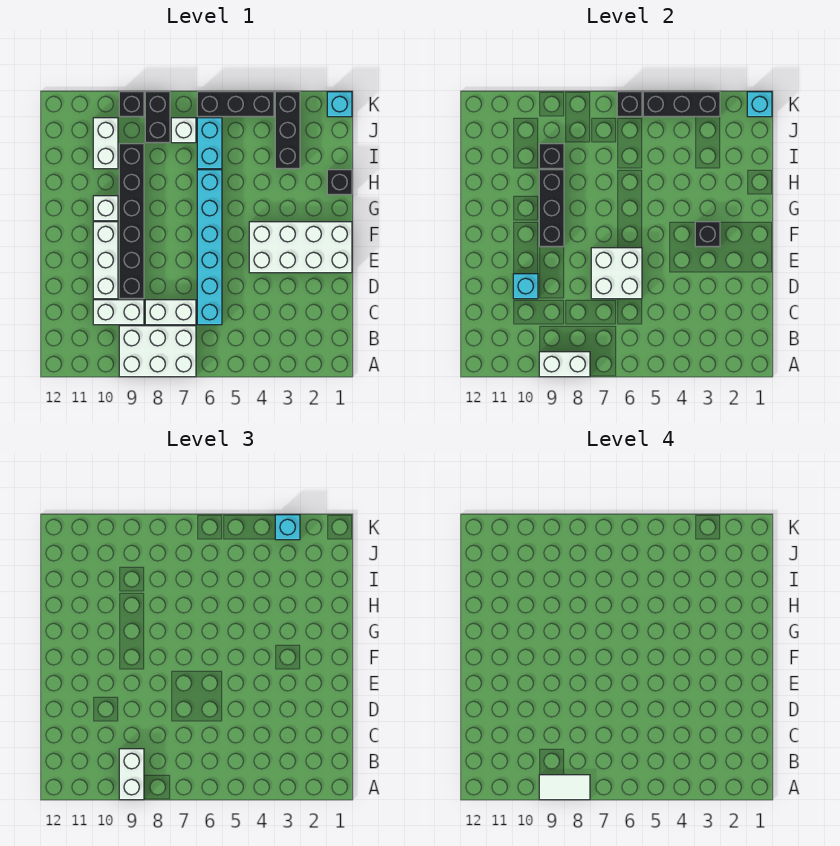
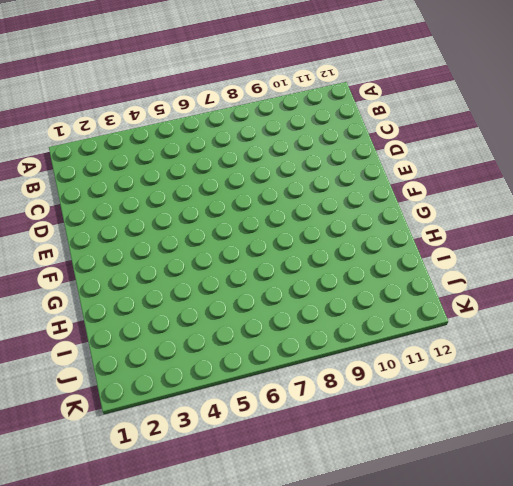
none -> white brick A7:B9 level 1
none -> cyan brick C6:H6 level 1
none -> white brick C7:C8 level 1

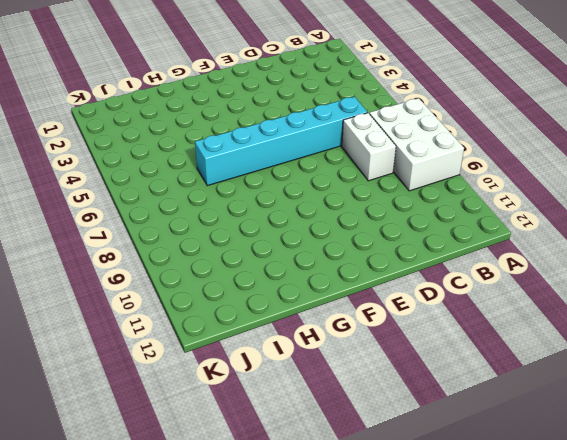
none -> white brick C9:C10 level 1
none -> black brick D9:I9 level 1
none -> white brick D10:F10 level 1

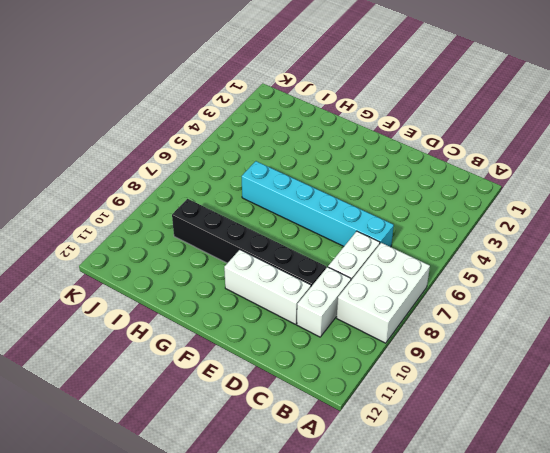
none -> white brick E1:F4 level 1
none -> white brick G10 level 1
none -> black brick H1 level 1

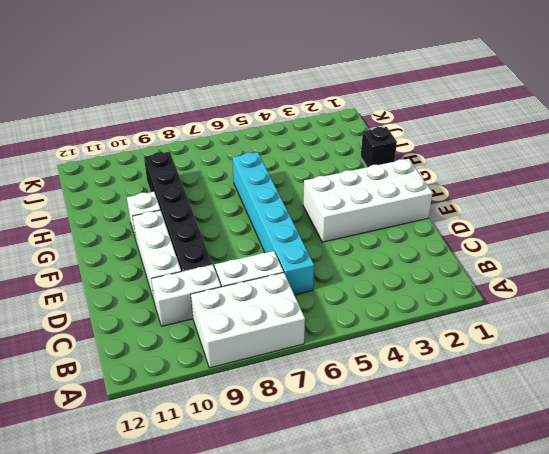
none -> black brick I3:K3 level 1
none -> cyan brick I6:J6 level 1
none -> white brick I10:J10 level 1

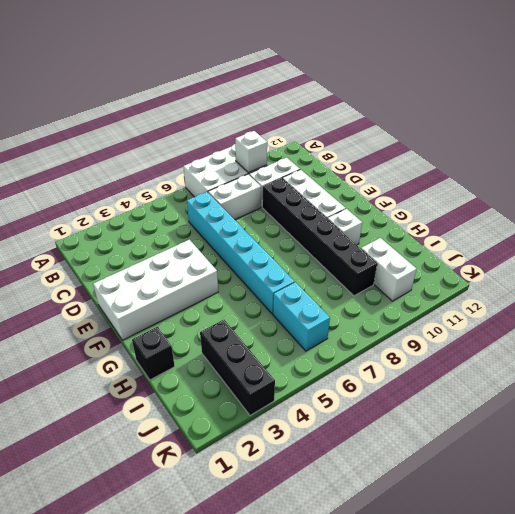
white brick B9 level 2 -> white brick J7 level 1
none -> black brick J8:K8 level 1
none -> cyan brick K1 level 1
none -> black brick K4:K6 level 1

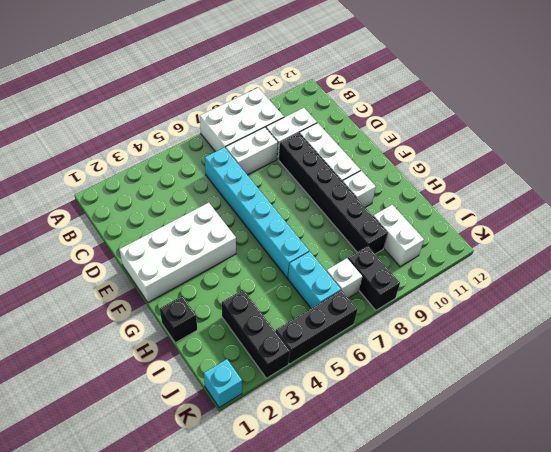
none -> black brick K9 level 1
none -> white brick A8:A9 level 2
none -> white brick D6:E7 level 2

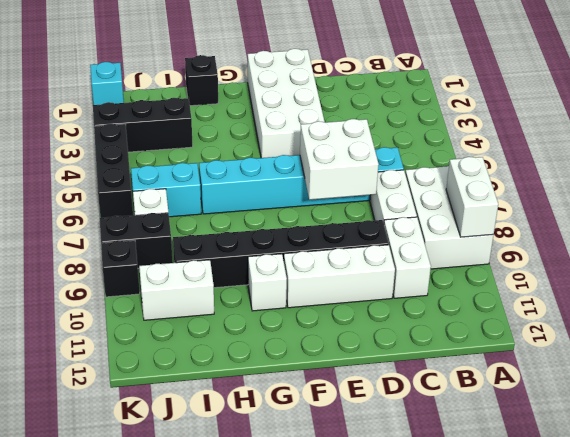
none -> cyan brick D10 level 2
none -> black brick F3 level 2
none -> black brick F9:H9 level 2

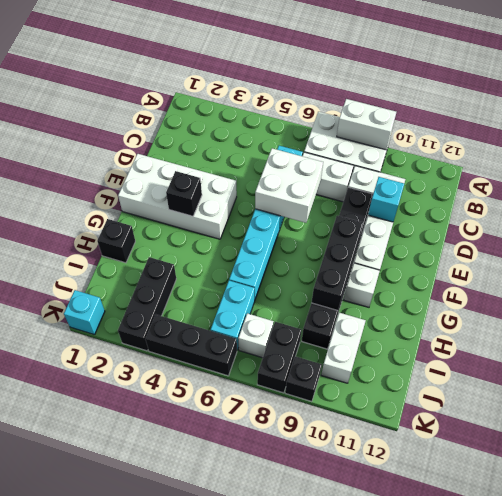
none -> black brick I9 level 2
none -> cyan brick K1 level 2
none -> black brick K3:K5 level 2

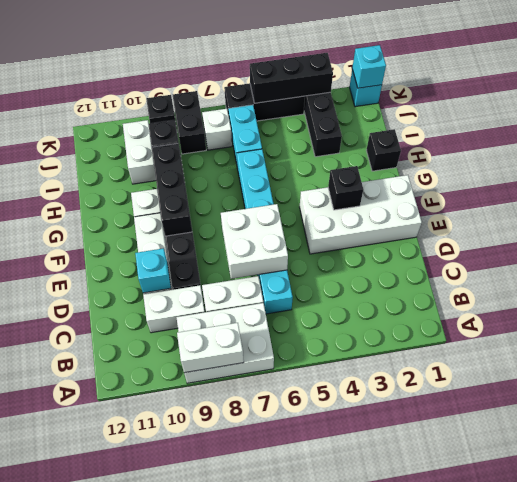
none -> black brick K6 level 2
none -> white brick A9:B9 level 3
none -> cyan brick K3 level 3

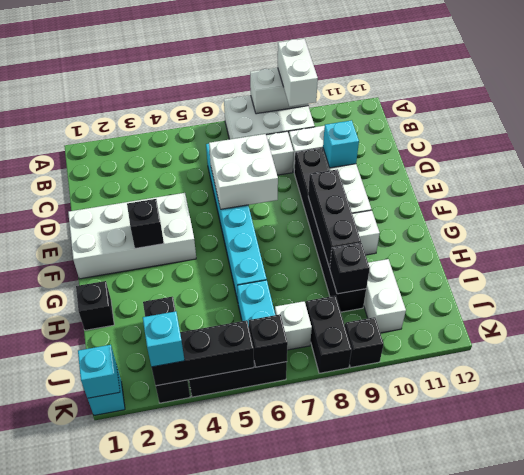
none -> white tile A8:A9 level 4

